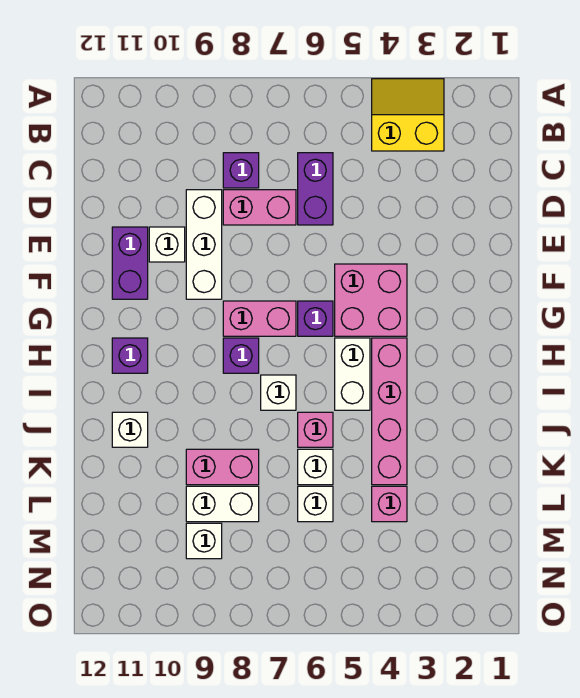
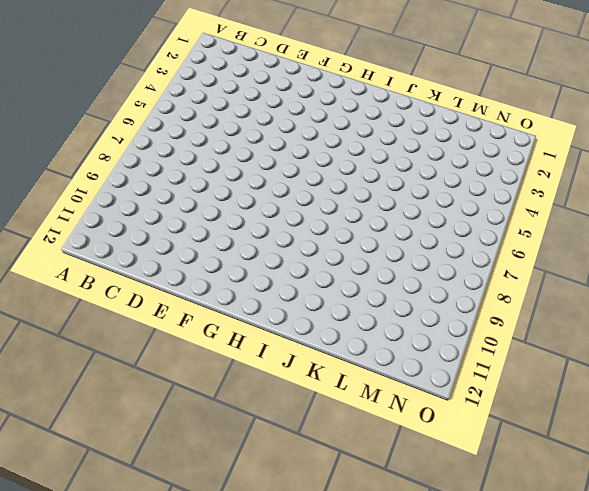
none -> yellow slope A3:B4 level 1 top B
none -> purple brick C6:D6 level 1
none -> purple brick C8 level 1

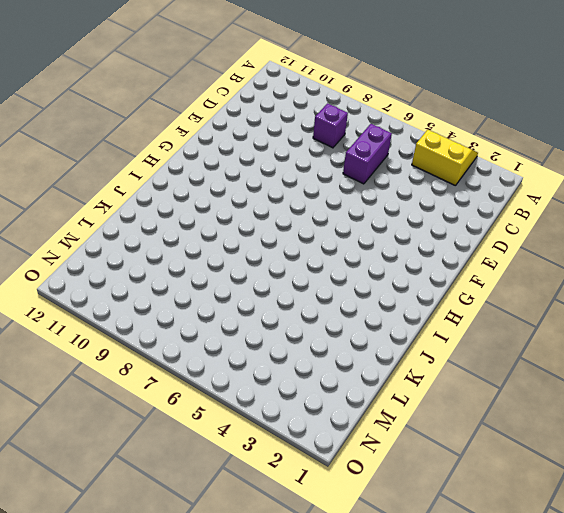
none -> pink brick D7:D8 level 1
none -> white brick D9:F9 level 1
none -> white brick E10 level 1

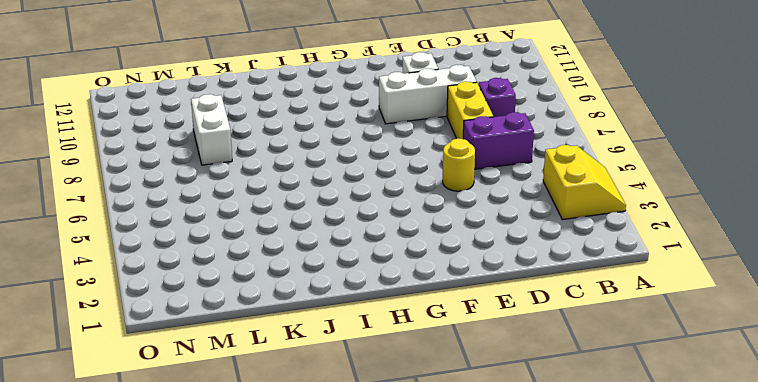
yellow brick D7:D8 level 1 -> pink brick D7:D8 level 1
yellow round brick E5 level 1 -> none
none -> purple brick E11:F11 level 1
none -> pink brick F4:G5 level 1
none -> purple brick G6 level 1

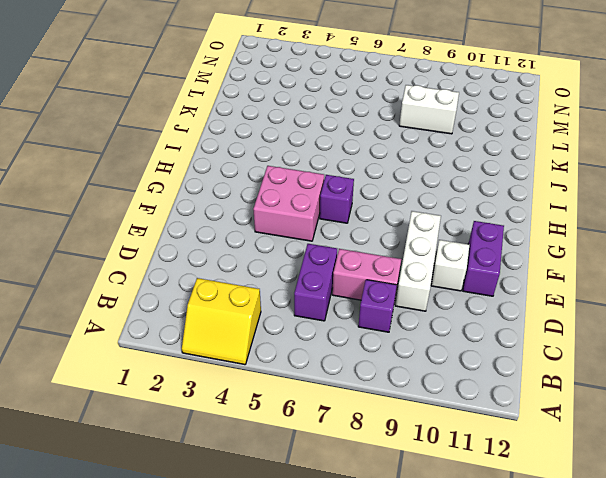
none -> pink brick G7:G8 level 1
none -> pink brick H4:K4 level 1
none -> white brick H5:I5 level 1

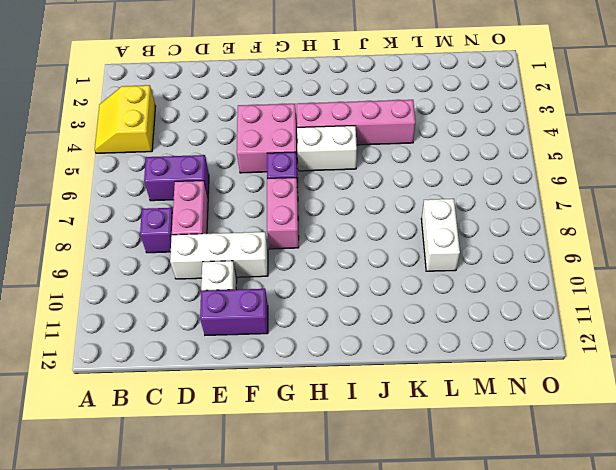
none -> purple brick H8 level 1
none -> purple brick H11 level 1
none -> white brick I7 level 1

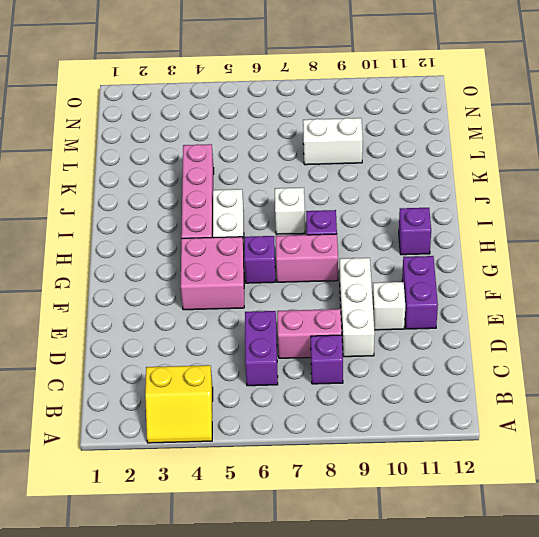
none -> pink brick J6 level 1
none -> white brick J11 level 1
none -> white brick K6 level 1

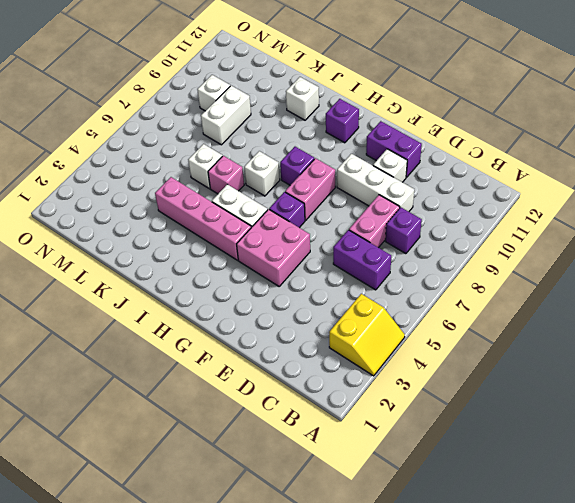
none -> pink brick K8:K9 level 1
none -> pink brick L4 level 1
none -> white brick L6 level 1

